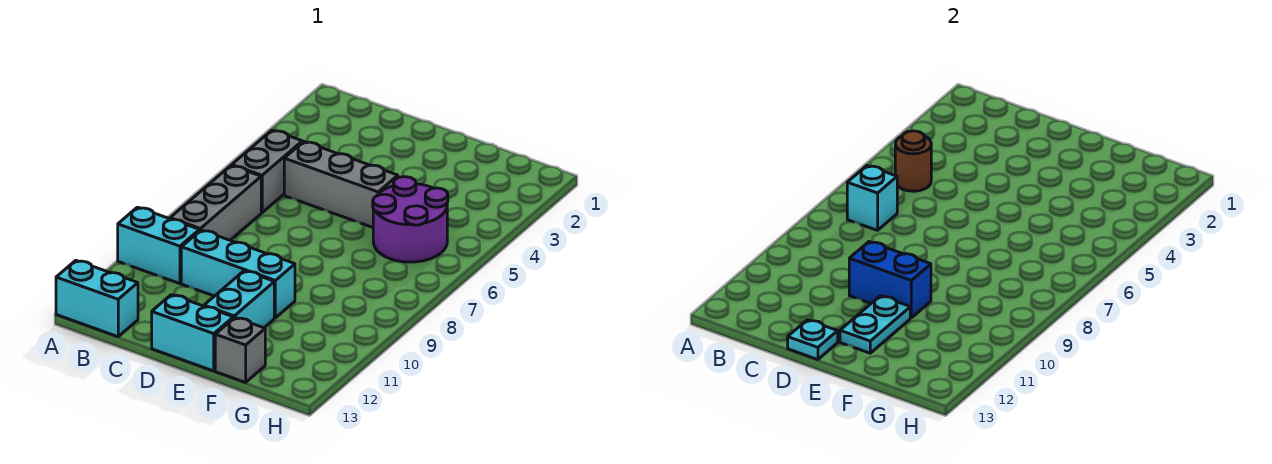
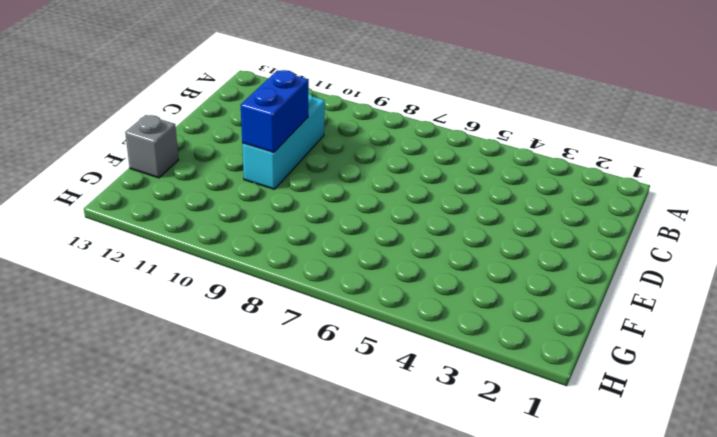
none -> cyan brick A10:B10 level 1
none -> cyan brick A13:B13 level 1
none -> grey brick B5:B6 level 1

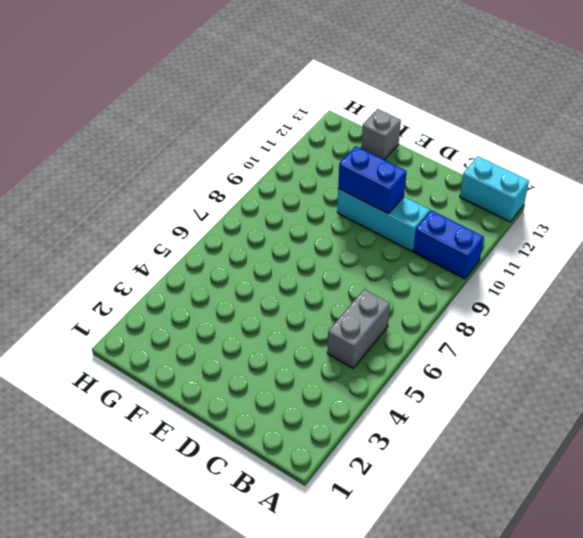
blue brick A10:B10 level 1 -> cyan brick A10:B10 level 1
none -> grey brick B7:B9 level 1
none -> grey brick C5:E5 level 1
none -> cyan brick D13:E13 level 1

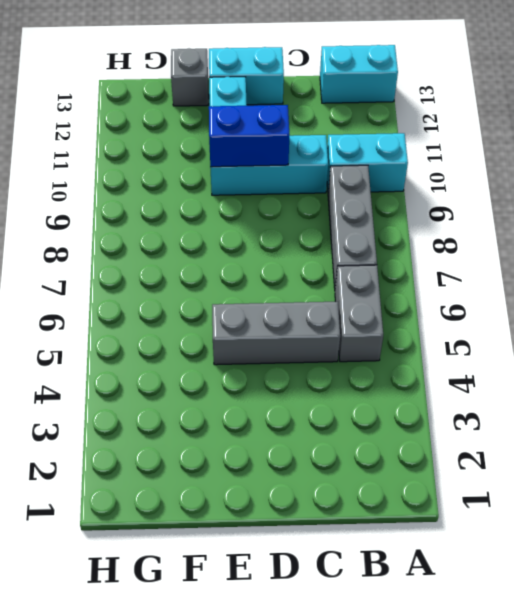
none -> purple round brick F5:G6 level 1
none -> brown round brick B5 level 2
none -> cyan brick B7 level 2

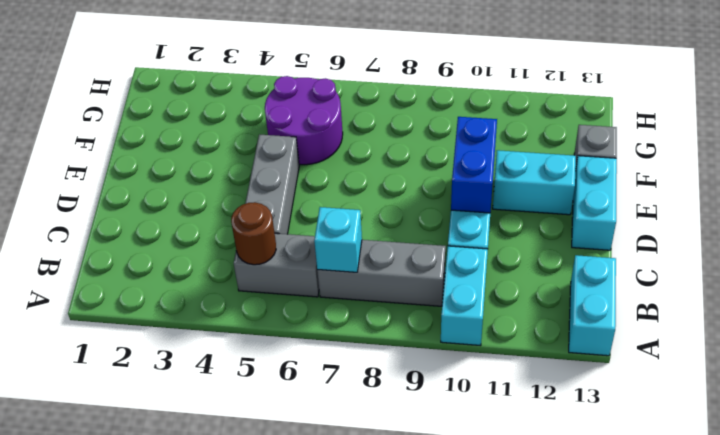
none -> cyan plate D13 level 2
none -> cyan plate E11:E12 level 2

